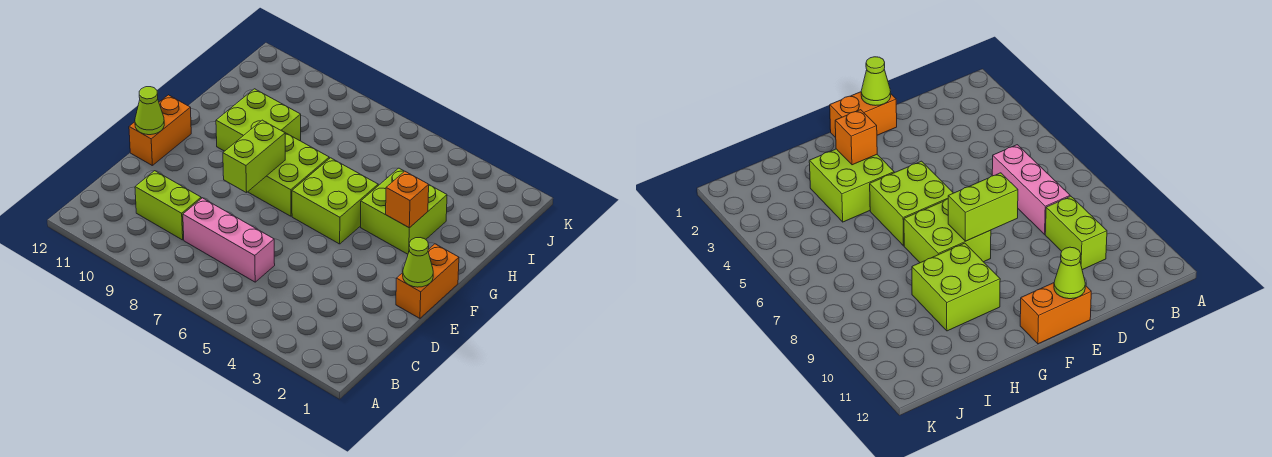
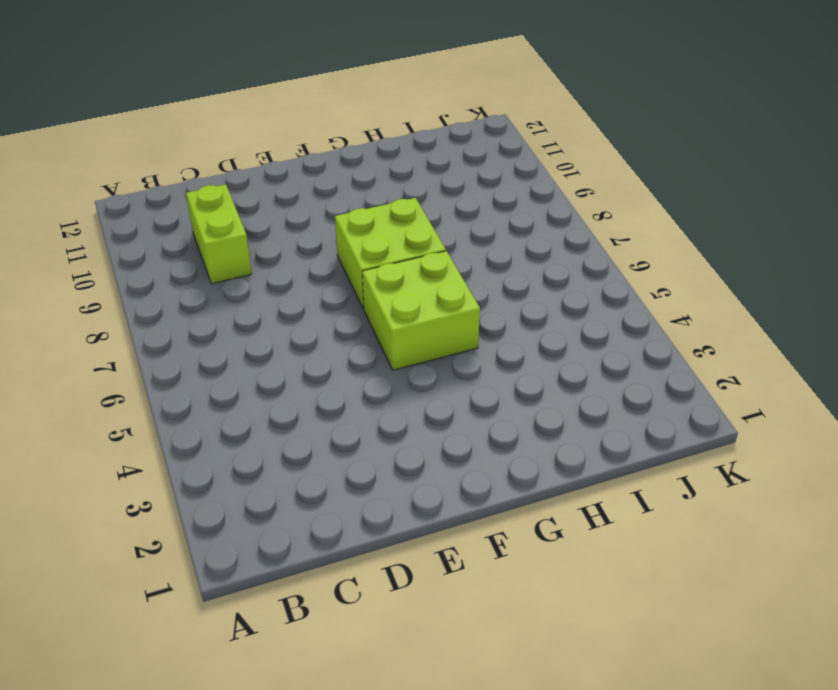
none -> pink brick C6:C8 level 1
none -> orange brick E1:F1 level 1
none -> orange brick E12:F12 level 1

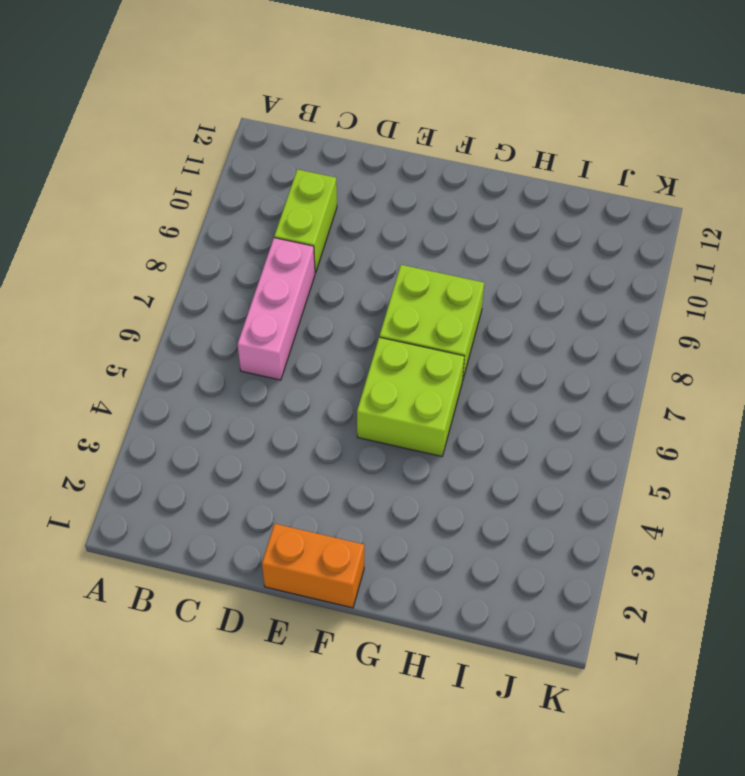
none -> orange brick E12:F12 level 1
none -> lime brick G3:H4 level 1
none -> lime brick G9:H10 level 1

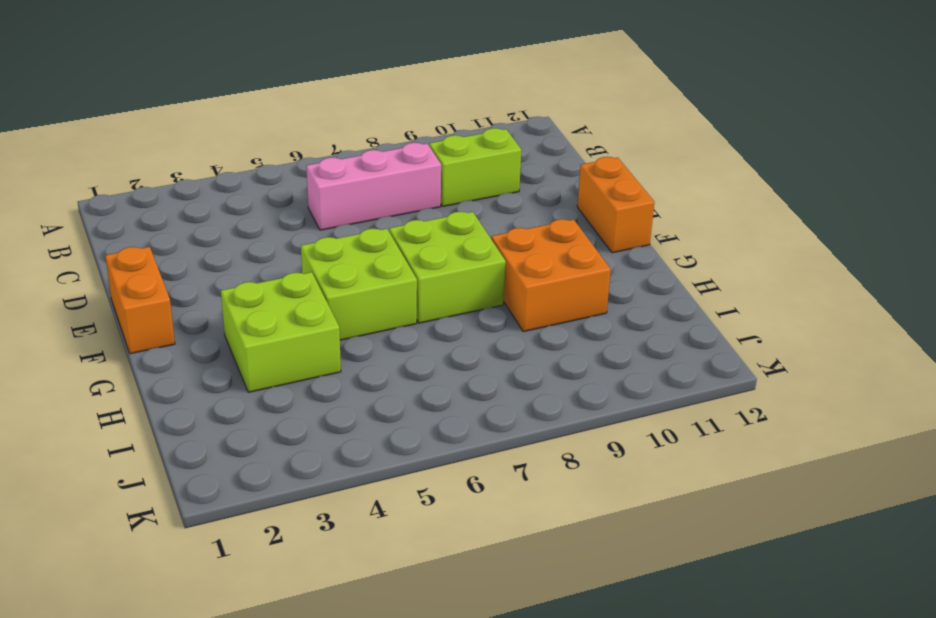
orange brick G9:H10 level 1 -> lime brick G9:H10 level 1
none -> lime cone E1 level 2
none -> lime brick E8:F8 level 2
none -> lime cone E12 level 2

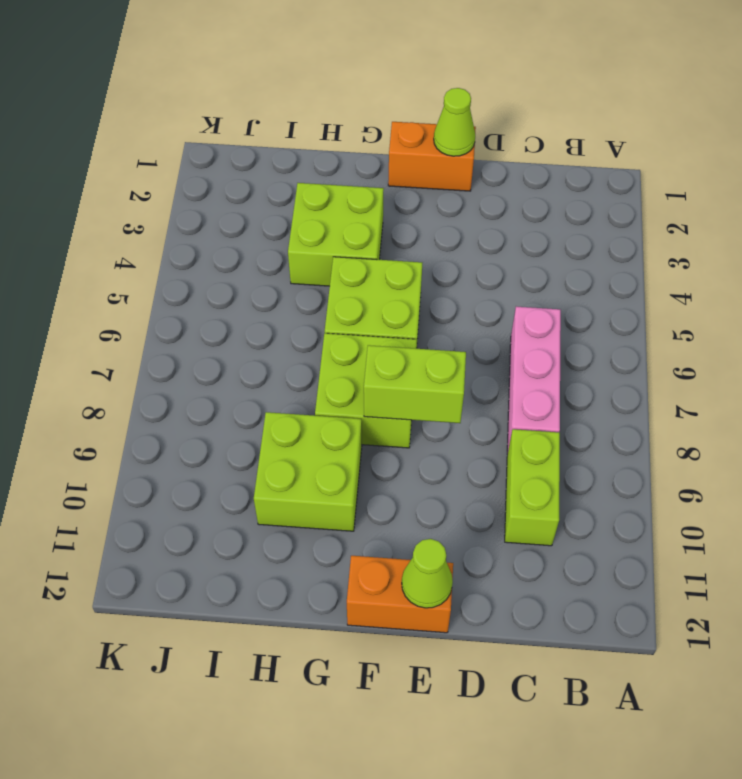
none -> orange brick G3 level 2

